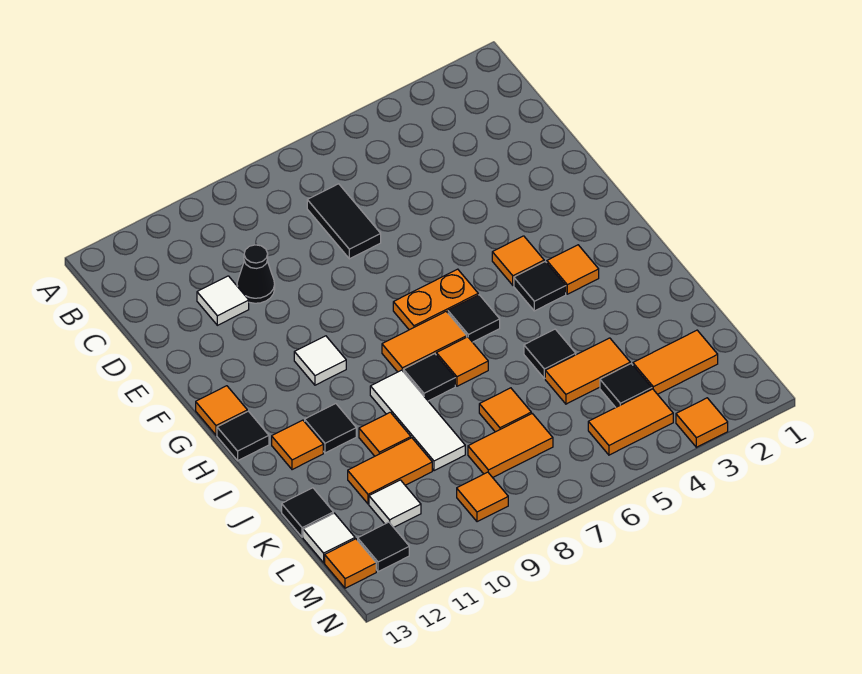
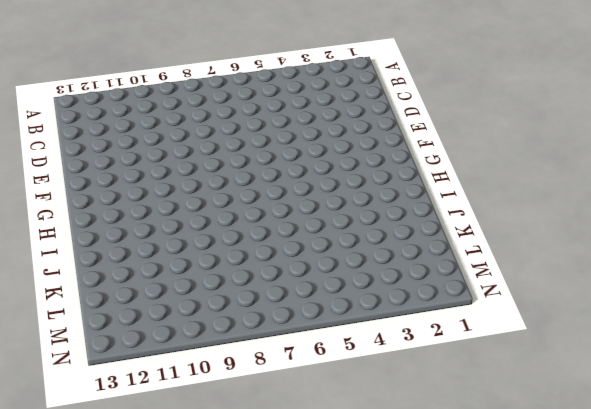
none -> black tile C7:D7 level 1
none -> black cone D10 level 1
none -> white tile D11 level 1
none -> orange tile G4 level 1

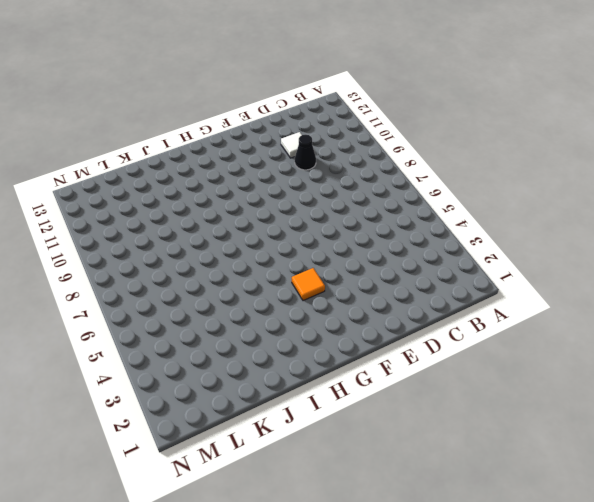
none -> black tile C7:D7 level 1
none -> orange plate G6:G7 level 1
none -> white tile G10 level 1
none -> orange tile G13 level 1

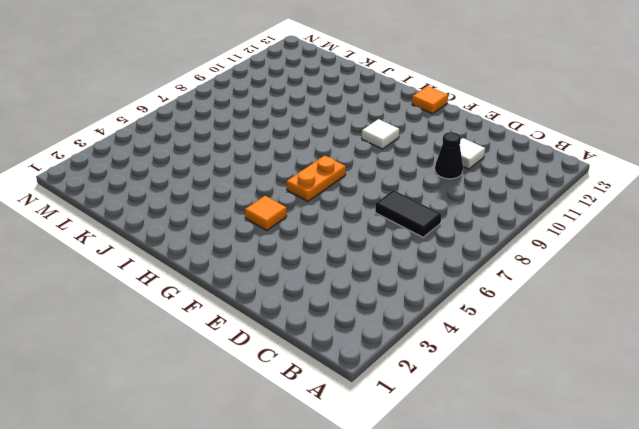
none -> orange tile H3 level 1
none -> black tile H4 level 1
none -> black tile H6 level 1
none -> orange tile H7:H8 level 1

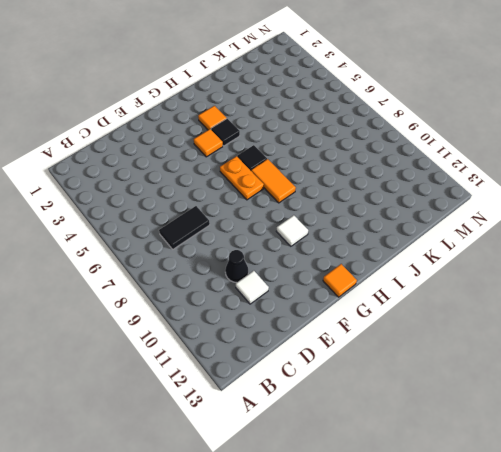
none -> black tile H13 level 1
none -> orange tile I7 level 1
none -> black tile I8 level 1
none -> white tile I9:K9 level 1

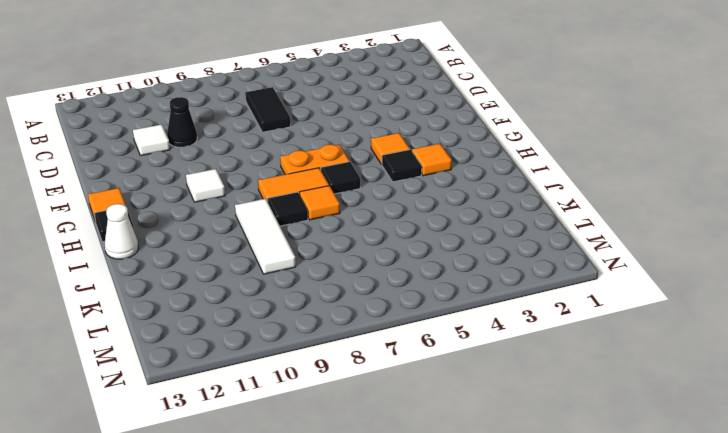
white cone I13 level 1 -> none
none -> black tile I11 level 1
none -> orange tile I12 level 1
none -> black tile J5 level 1
none -> orange tile J10 level 1

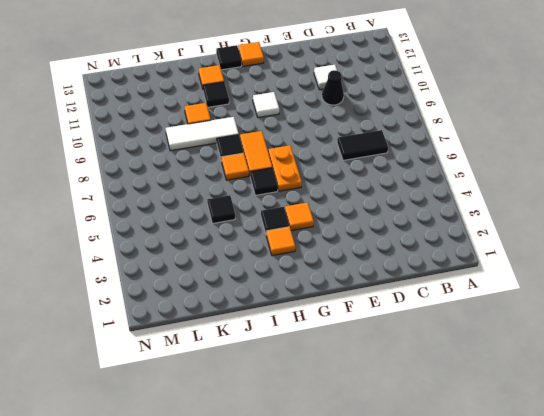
none -> orange tile K4:K5 level 1
none -> orange tile K7 level 1
none -> orange tile K10:K11 level 1
none -> black tile K13 level 1

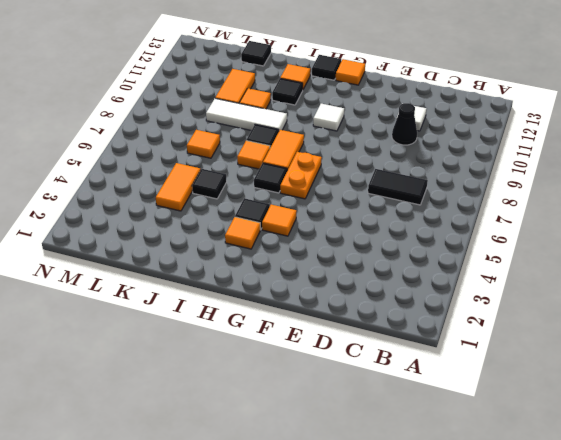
none -> orange tile L2:L3 level 1
none -> black tile L4 level 1
none -> orange tile L7:L8 level 1
none -> white tile L11 level 1

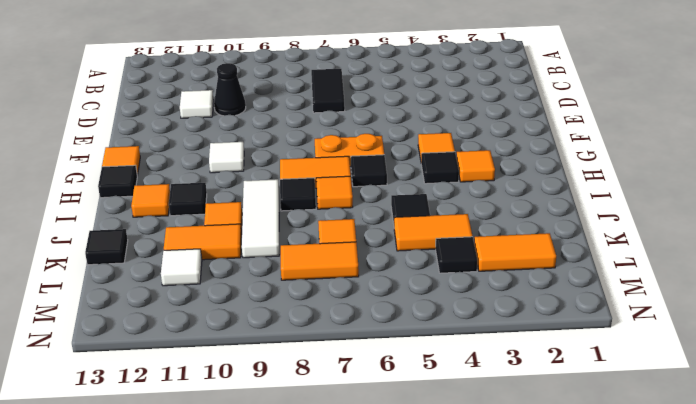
none -> white tile L13 level 1
none -> orange tile M4:M5 level 1
none -> orange tile M9 level 1
none -> black tile M12 level 1

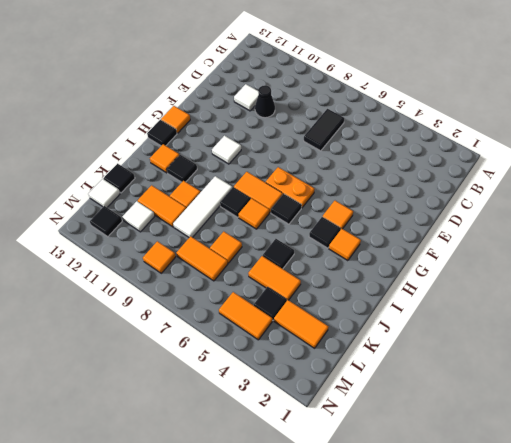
none -> orange tile M13 level 1
none -> orange tile N3 level 1

